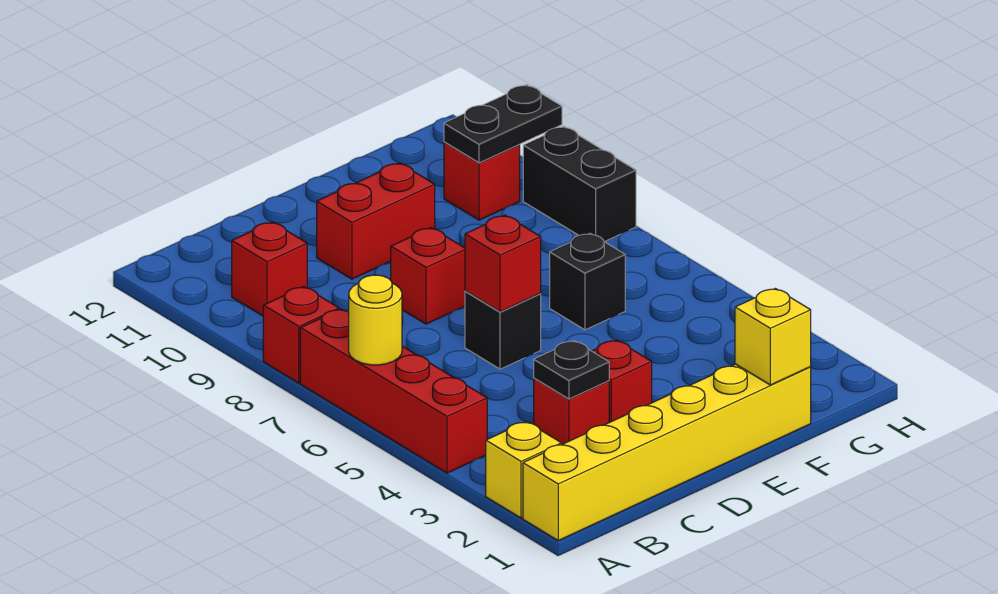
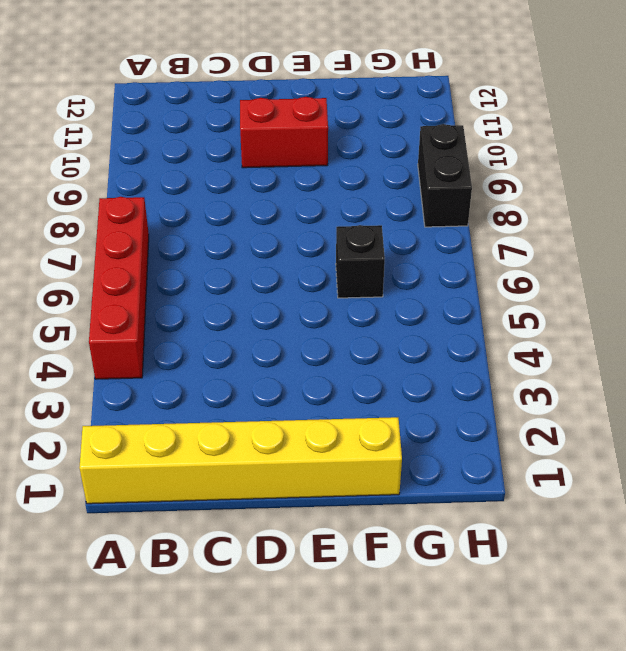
none -> yellow brick A2 level 1
none -> red brick A8 level 1
none -> red brick B10 level 1

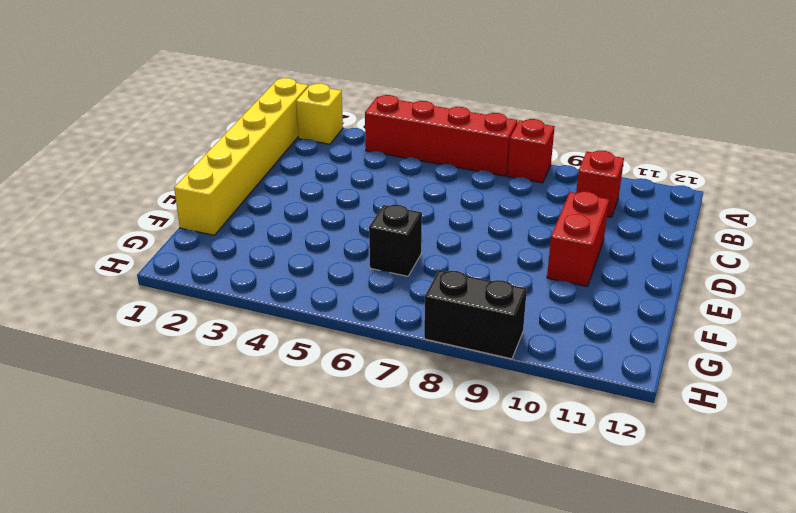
none -> red brick C3 level 1
none -> red brick D3 level 1
none -> black brick D6 level 1

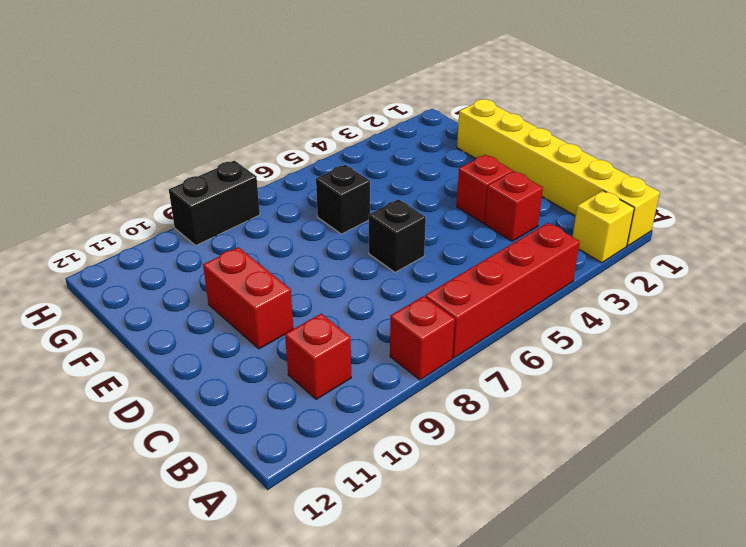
none -> red brick D8 level 1
none -> red brick G10 level 1
none -> yellow round brick A6 level 2

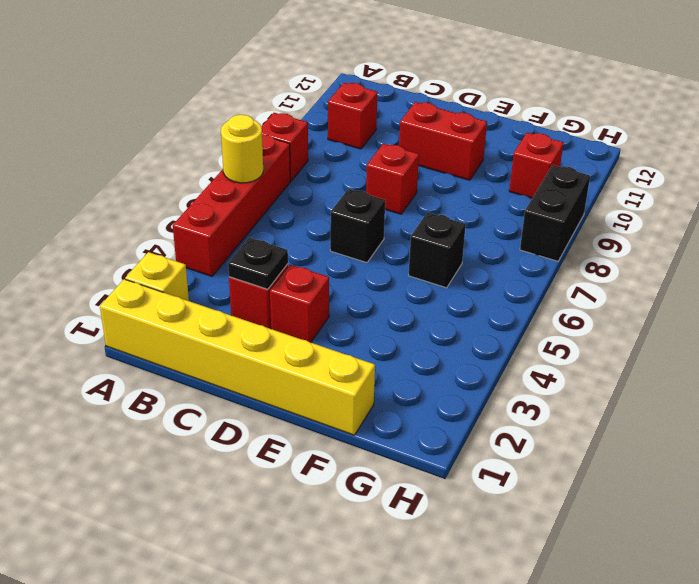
none -> red brick D6 level 2
none -> yellow brick F1 level 2
none -> black plate G10:H10 level 2

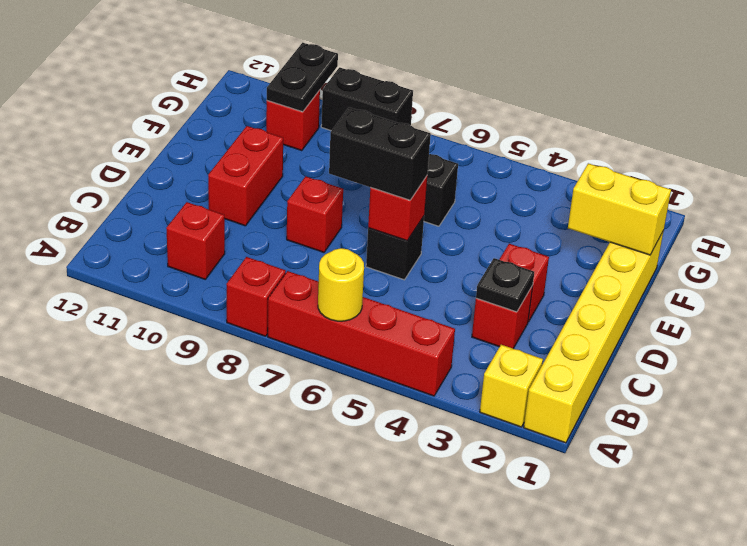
black brick D6:D7 level 3 -> none
yellow brick F1:F2 level 2 -> yellow brick F1 level 2

